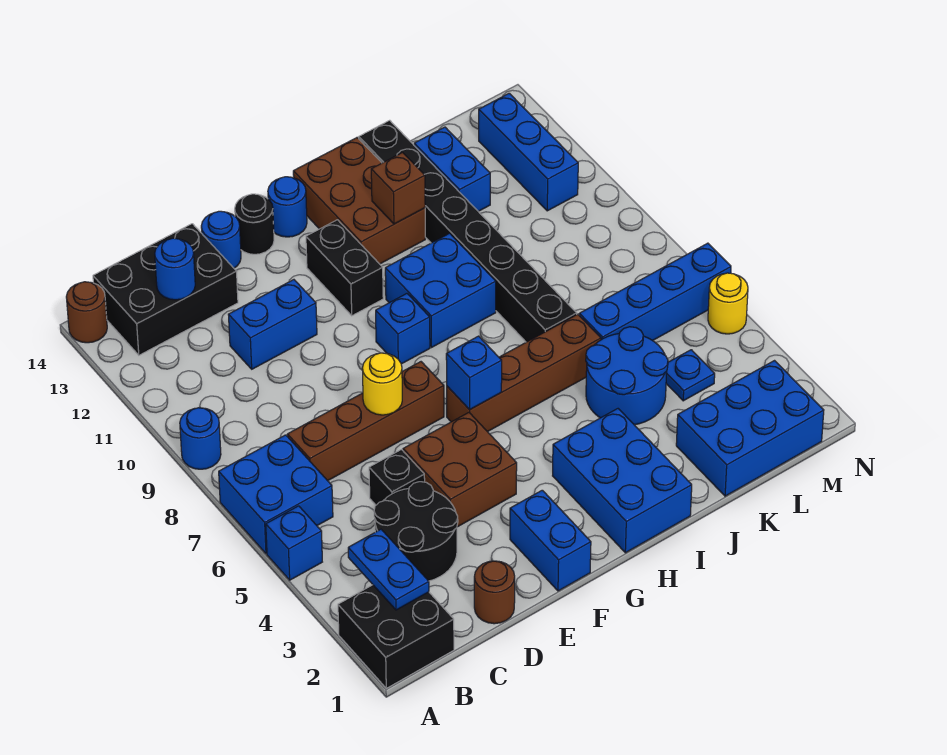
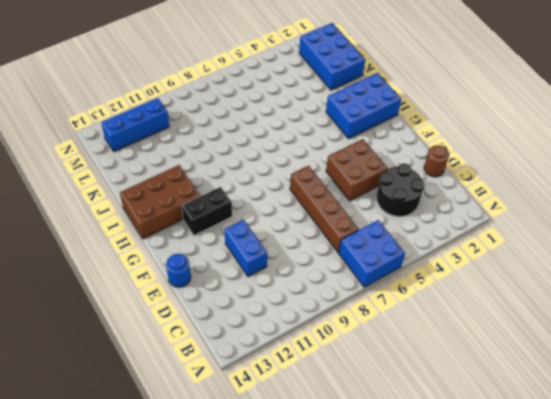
none -> black brick A1:B2 level 1
none -> blue brick A5 level 1
none -> blue round brick A9 level 1
none -> brown round brick A14 level 1

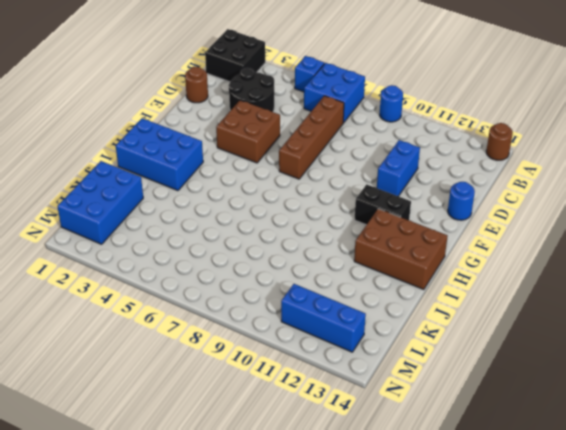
none -> black brick B13:D14 level 1
none -> black brick D5 level 1
none -> blue brick F1:F2 level 1
none -> black round brick F14 level 1

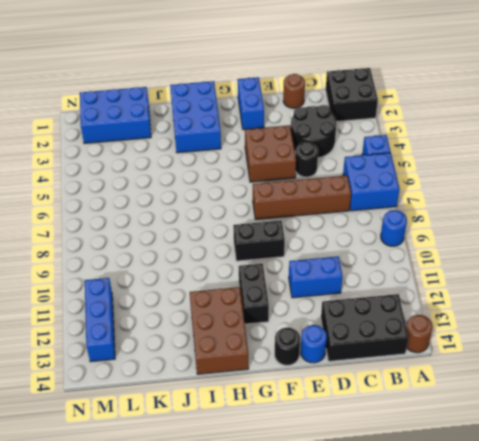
black round brick D5 level 1 -> black brick D5 level 1
black brick F9:G9 level 1 -> blue brick G9 level 1
none -> brown brick G6:J6 level 1
none -> blue round brick G14 level 1
none -> blue brick H9:I10 level 1
none -> blue round brick J4:K5 level 1

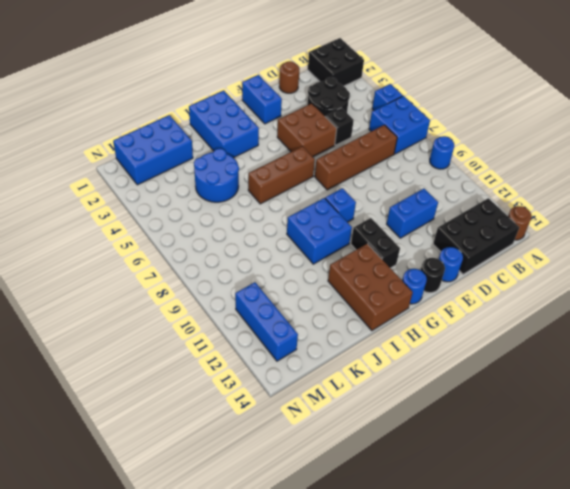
brown brick G6:I6 level 1 -> brown brick G6:J6 level 1
none -> black brick J7:J14 level 1
none -> blue brick K6:N6 level 1
none -> blue brick K12:K13 level 1
none -> blue plate L4 level 1

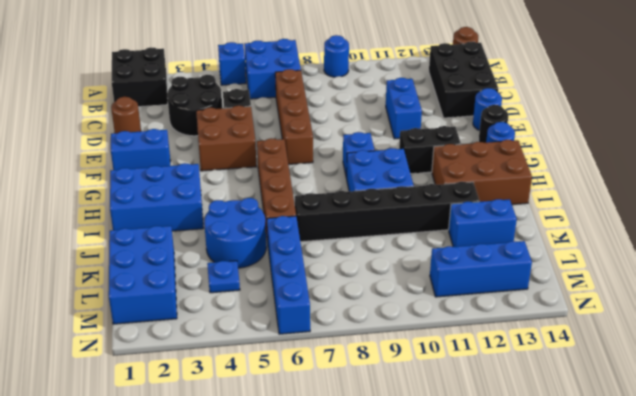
black brick J7:J12 level 1 -> black brick J7:J14 level 1
none -> yellow round brick N5 level 1
none -> blue plate B2:B3 level 2
none -> blue round brick C13 level 2
none -> yellow round brick E7 level 2

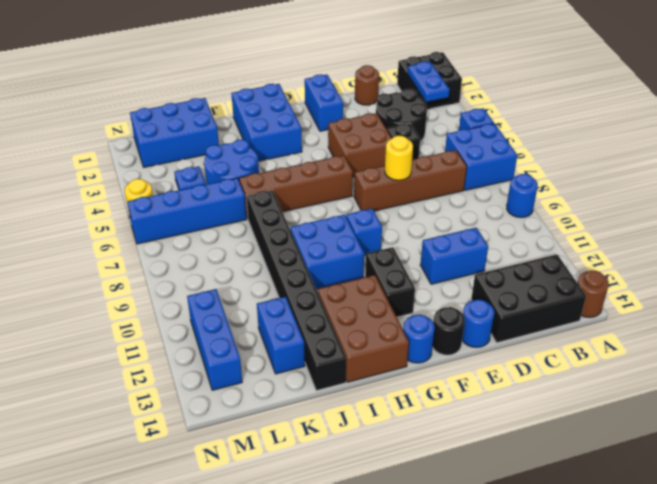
none -> blue round brick C13 level 2
none -> blue brick G6 level 2
none -> brown brick I12 level 2

